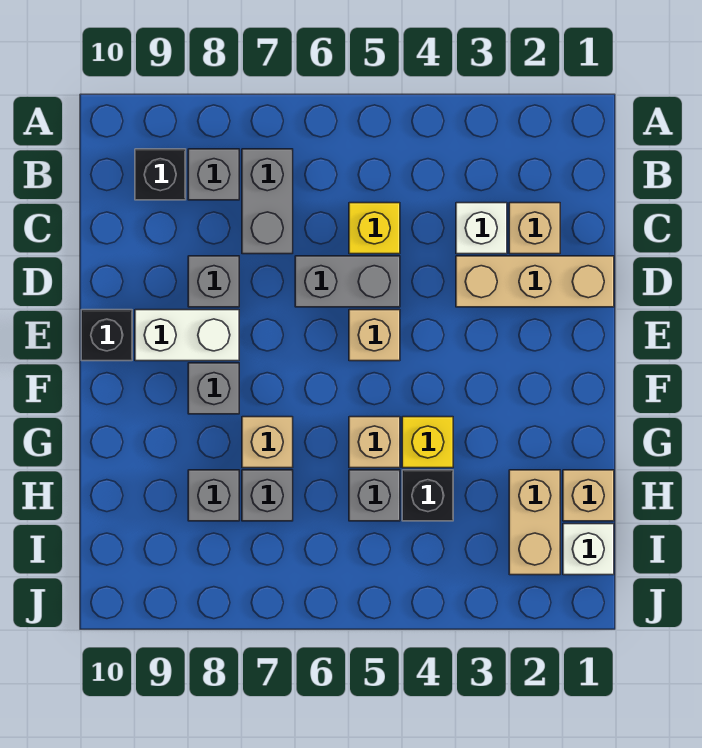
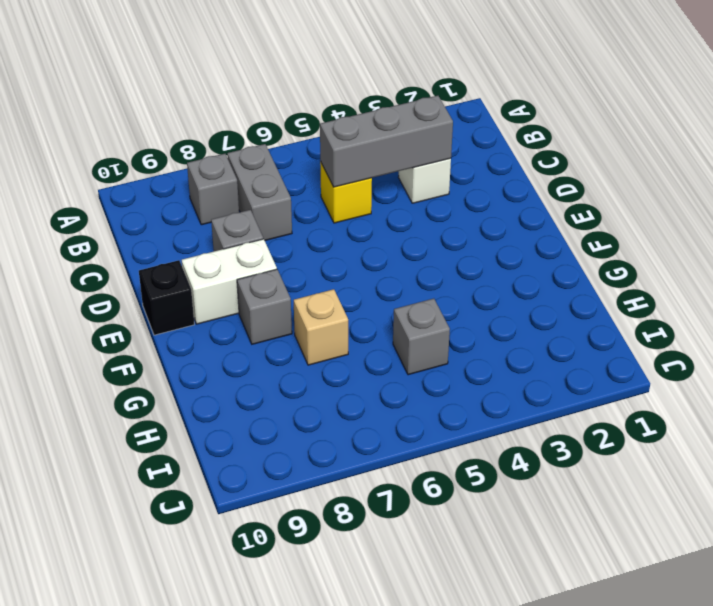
grey brick C3:C5 level 2 -> none
none -> black brick B9 level 1
none -> tan brick C2 level 1
none -> tan brick D1:D3 level 1

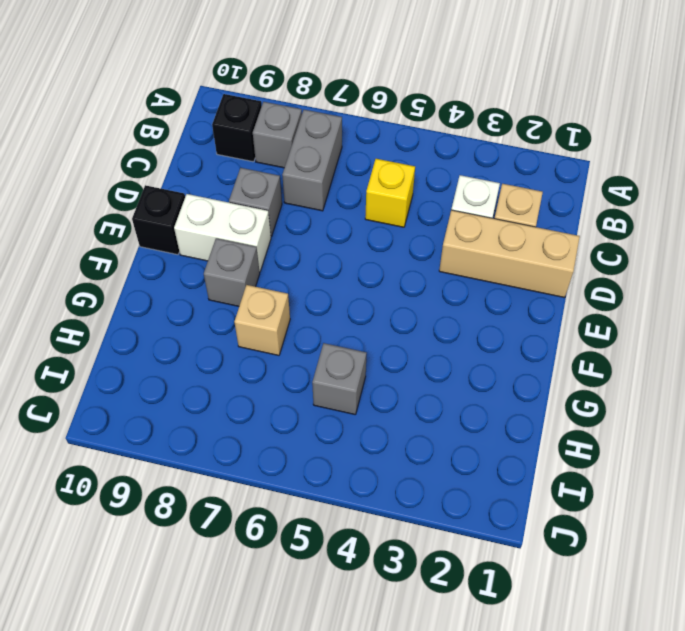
none -> grey brick D5:D6 level 1
none -> tan brick E5 level 1
none -> yellow brick G4 level 1

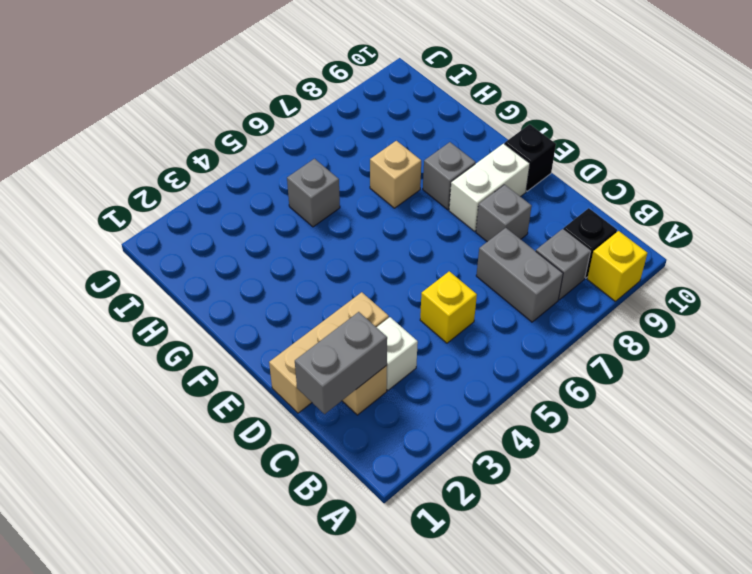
yellow brick A9 level 1 -> yellow brick G4 level 1
grey brick C1:C2 level 2 -> grey brick D5:D6 level 1
none -> tan brick E5 level 1
none -> tan brick G5 level 1
none -> tan brick H1 level 1

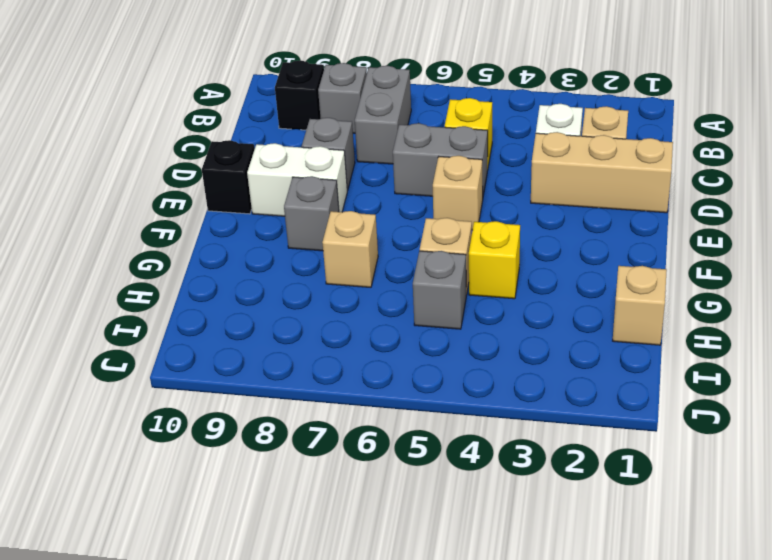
none -> tan brick H2:I2 level 1
none -> black brick H4 level 1
none -> grey brick H7 level 1

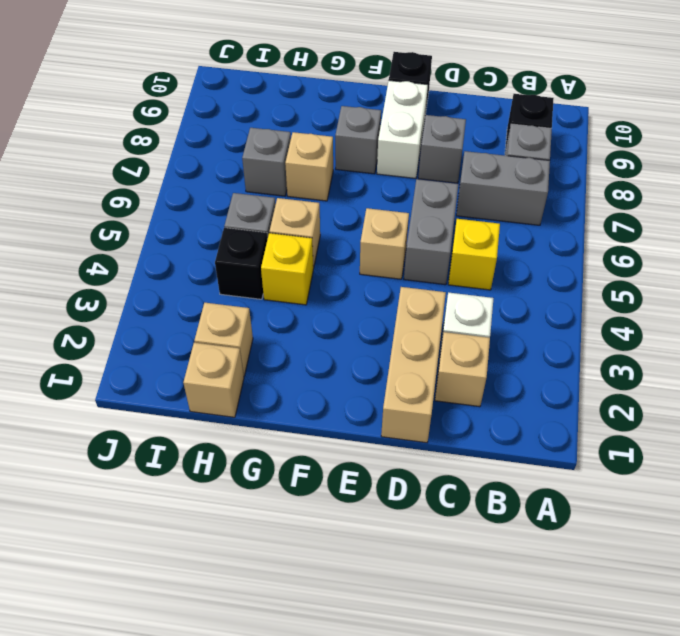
tan brick H2 level 1 -> tan brick H2:I2 level 1
none -> grey brick H8 level 1
none -> white brick I1 level 1

